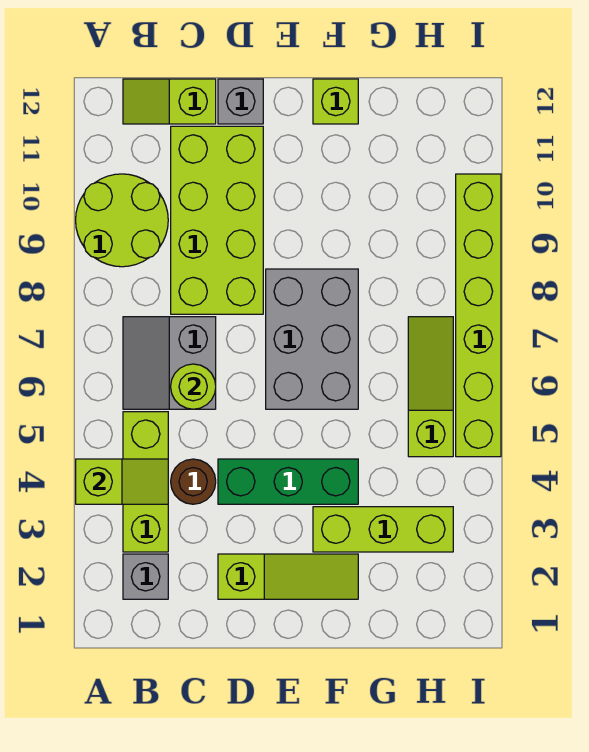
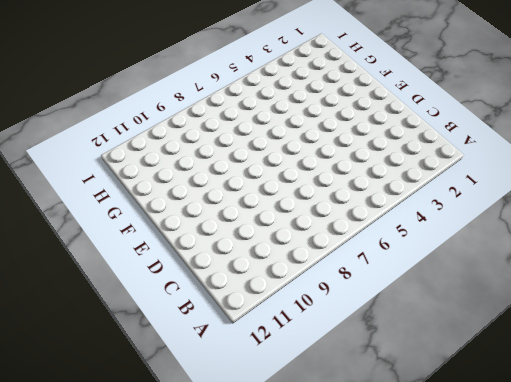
none -> lime round brick A9:B10 level 1
none -> grey brick B2 level 1
none -> lime brick B3:B5 level 1

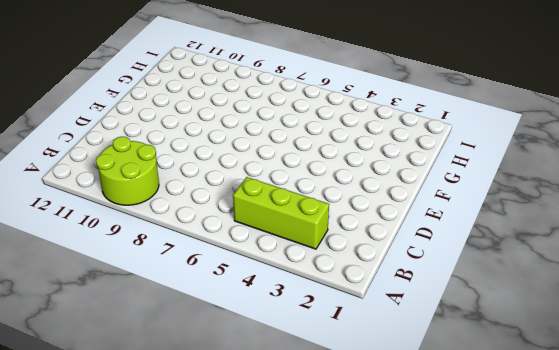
none -> grey brick B2 level 1
none -> grey slope B6:C7 level 1 top C
none -> lime slope B12:C12 level 1 top C

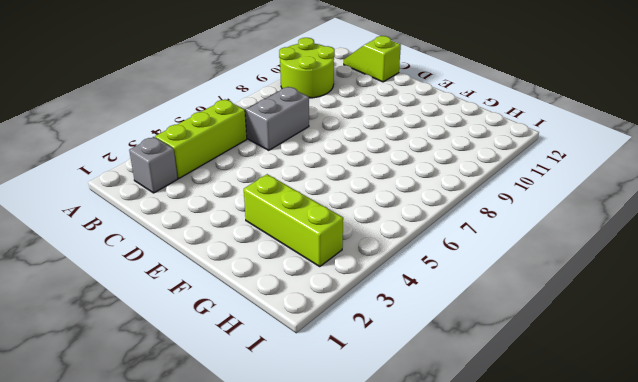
none -> brown round brick C4 level 1
none -> lime brick C8:D11 level 1
none -> lime slope D2:F2 level 1 top D

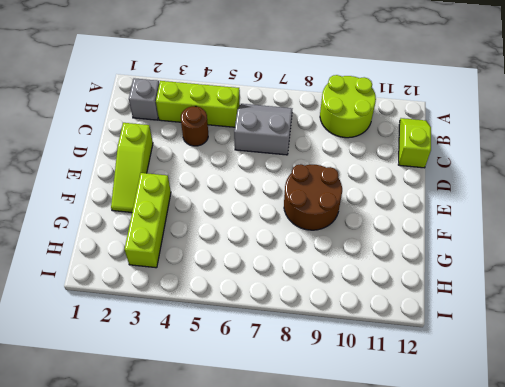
brown round brick E8:F9 level 1 -> grey brick E6:F8 level 1
none -> lime brick C8:D11 level 1
none -> green brick D4:F4 level 1
none -> grey brick D12 level 1

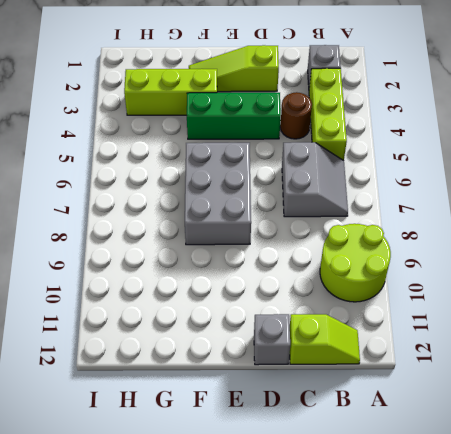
none -> lime brick C8:D11 level 1
none -> lime brick F12 level 1
none -> lime slope H5:H7 level 1 top 5

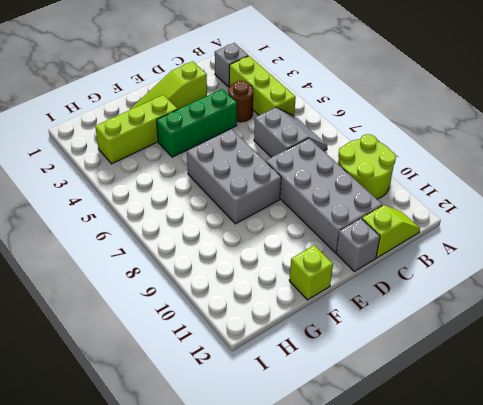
grey brick C8:D11 level 1 -> lime brick C8:D11 level 1
none -> lime slope H5:H7 level 1 top 5
none -> lime brick I5:I10 level 1
none -> lime slope A4:B4 level 2 top A

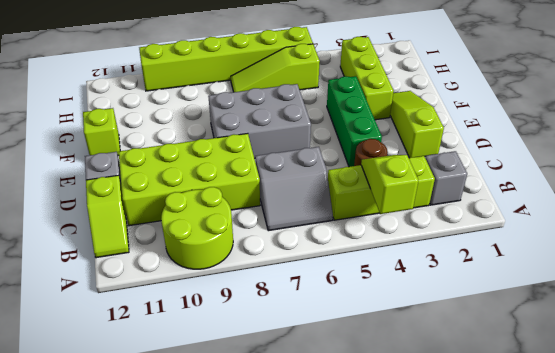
none -> lime round brick C6 level 2

